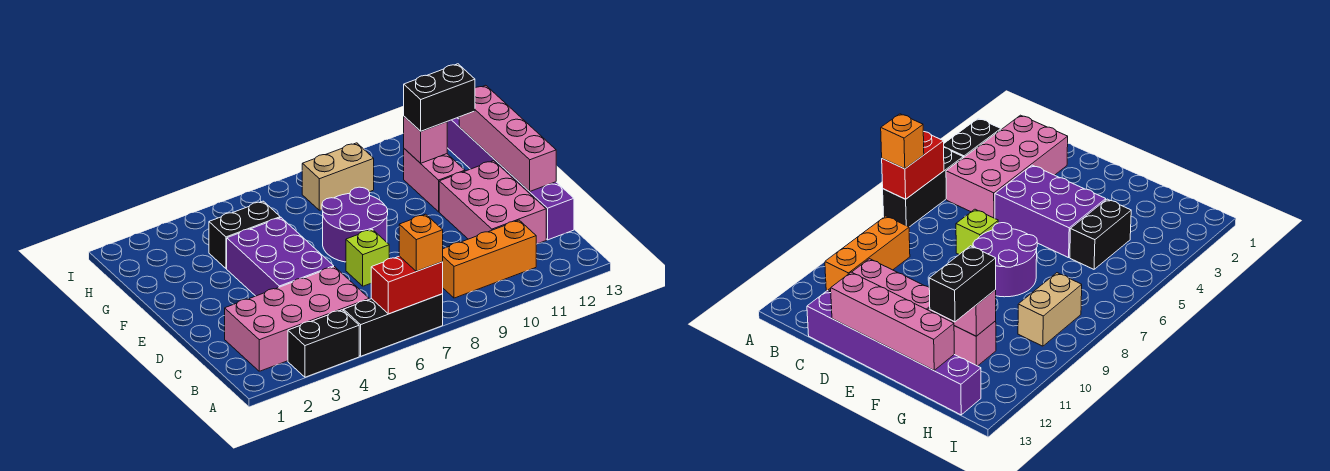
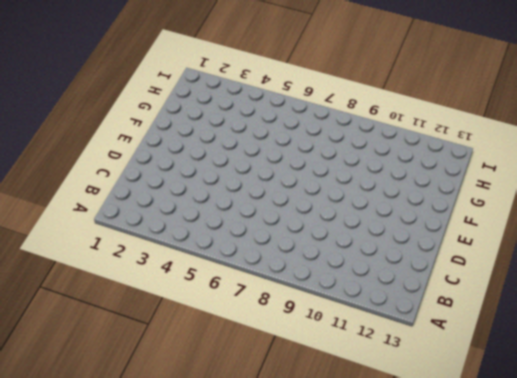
none -> black brick A3:A4 level 1
none -> black brick A5:A7 level 1
none -> pink brick B2:C5 level 1

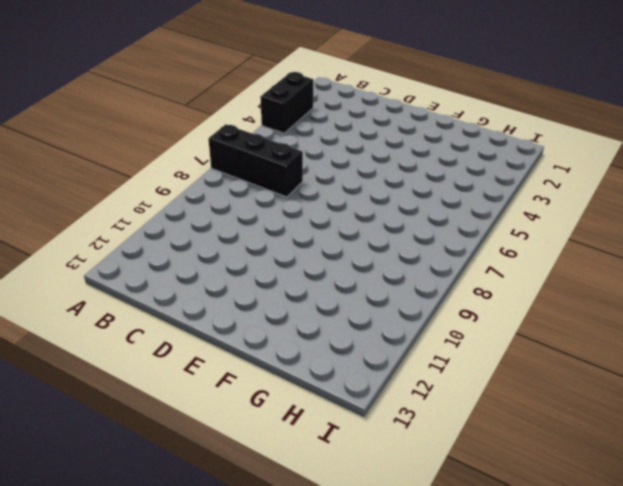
black brick A7:C7 level 1 -> black brick A5:A7 level 1
none -> pink brick B2:C5 level 1
none -> orange brick B9:B11 level 1
none -> pink brick C11:E12 level 1

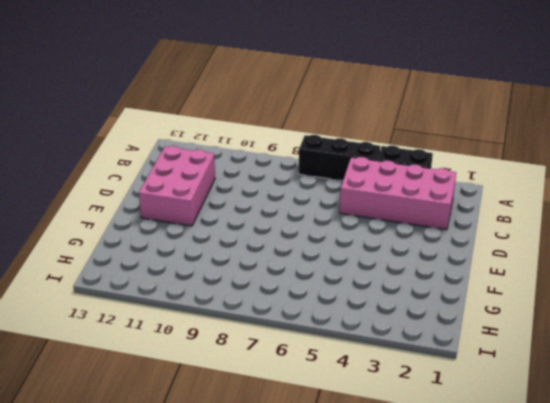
none -> orange brick B9:B11 level 1
none -> purple brick C13:H13 level 1
none -> purple brick D4:F5 level 1

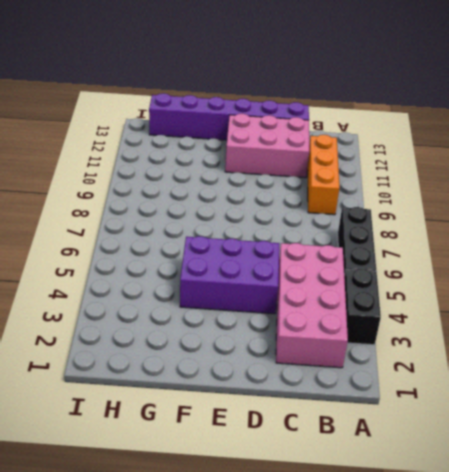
none -> lime brick D7 level 1
none -> purple round brick E7:F8 level 1
none -> pink brick F11:G11 level 1

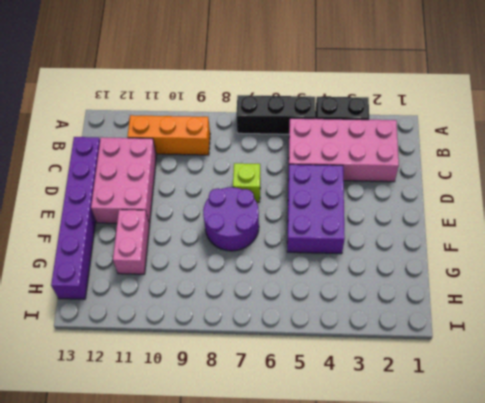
none -> black brick G4:G5 level 1
none -> tan brick H8:H9 level 1
none -> red brick A6:A7 level 2

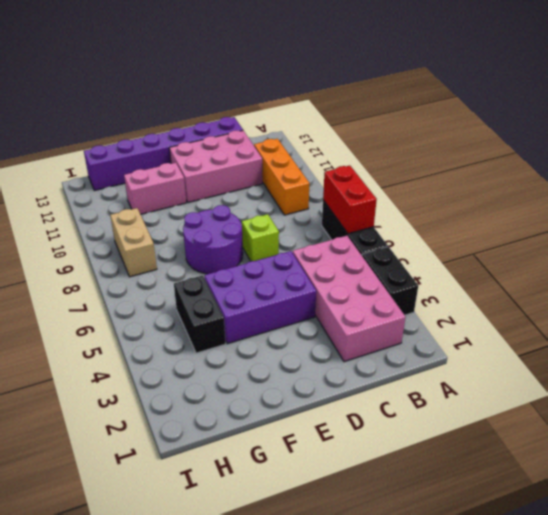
none -> pink brick D13:G13 level 2
none -> pink brick G11 level 2
none -> orange brick A7 level 3

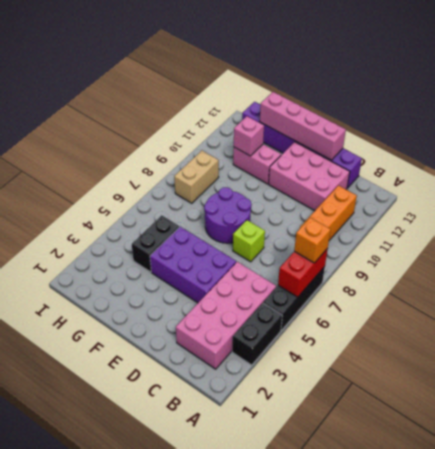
none -> black brick G11:G12 level 3

